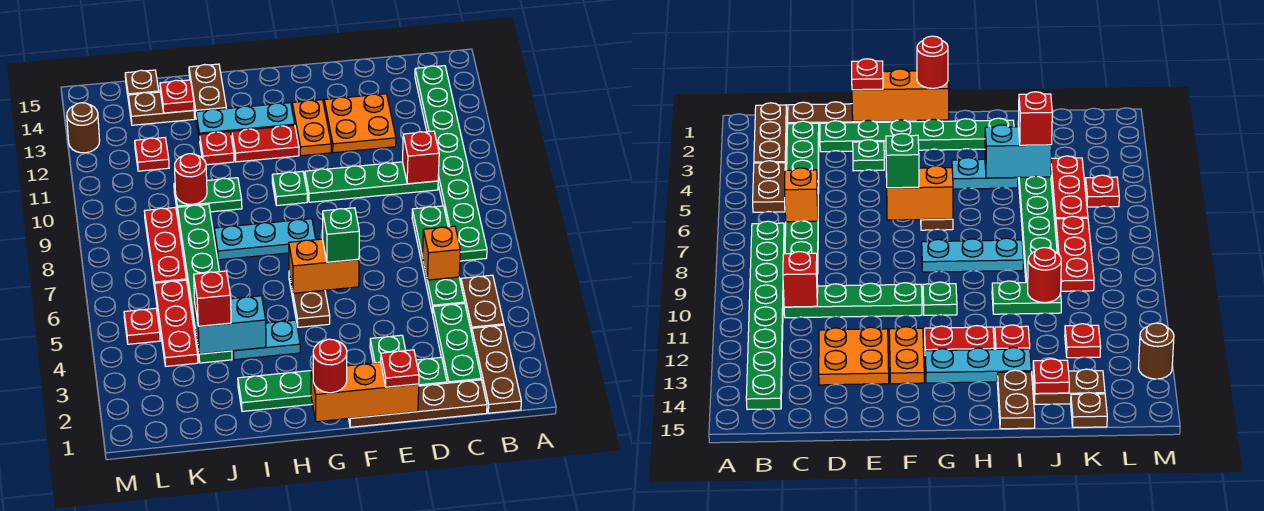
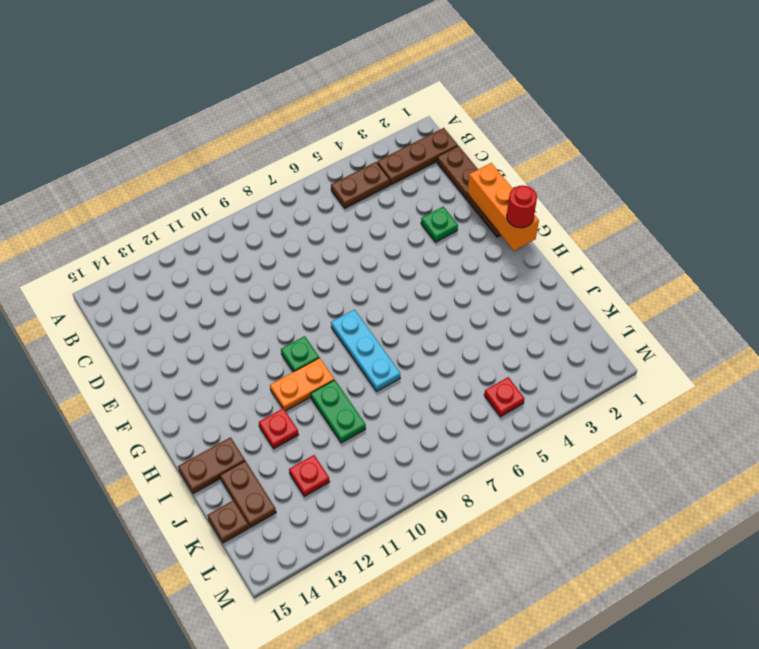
orange plate H10:H11 level 1 -> orange plate F12:F13 level 1
none -> green plate B7:B14 level 1
none -> green plate C2:C4 level 1
none -> green plate C5:C8 level 1
none -> green plate C10:F10 level 1

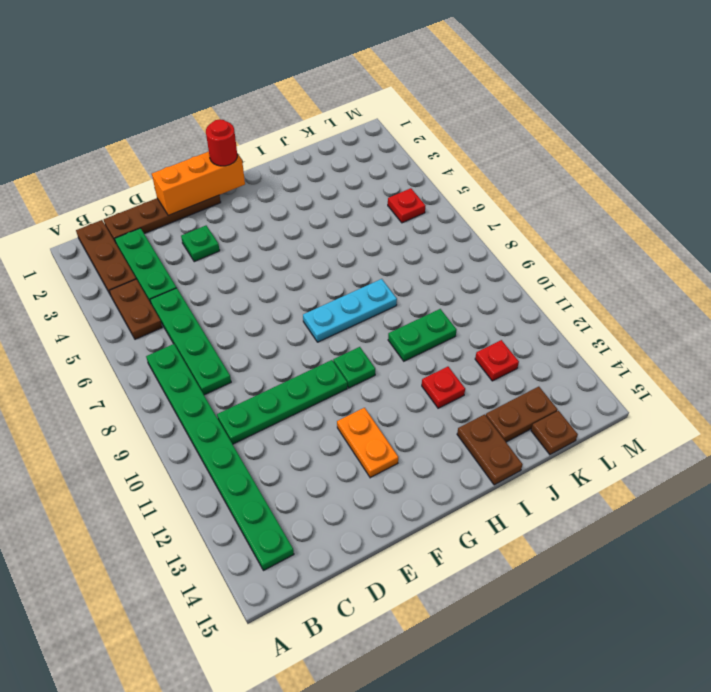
none -> green plate D2:I2 level 1
none -> orange plate D12:E13 level 1
none -> brown plate G5:G6 level 1
none -> red plate G12:H12 level 1

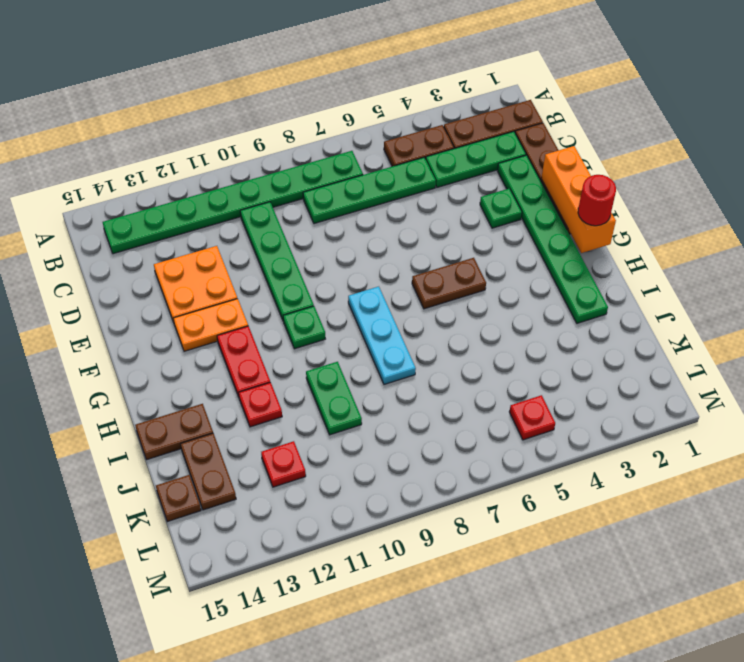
none -> cyan plate G13:I13 level 1
none -> cyan plate H4:I4 level 1
none -> green plate J4:J9 level 1
none -> red plate K4:K6 level 1

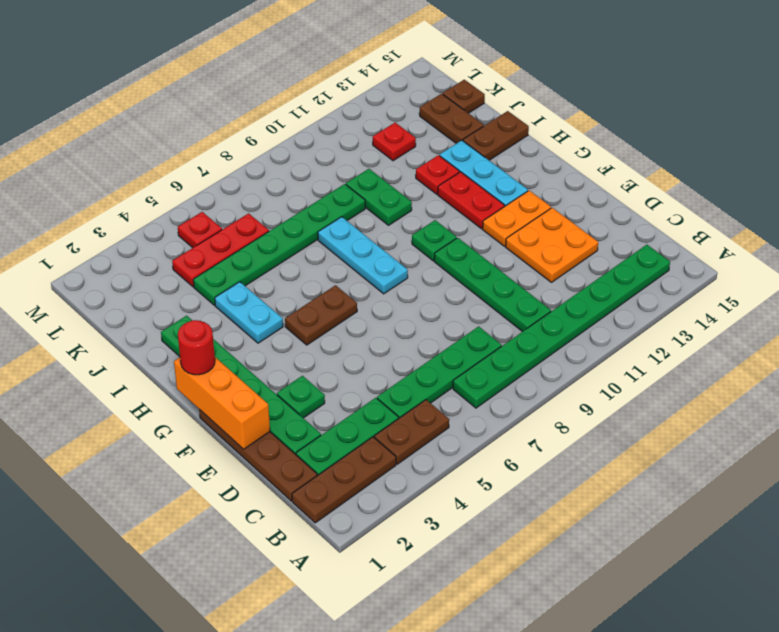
none -> red plate K7:K9 level 1
none -> brown round brick M13 level 1
none -> orange brick C6 level 2
none -> red brick C10 level 2

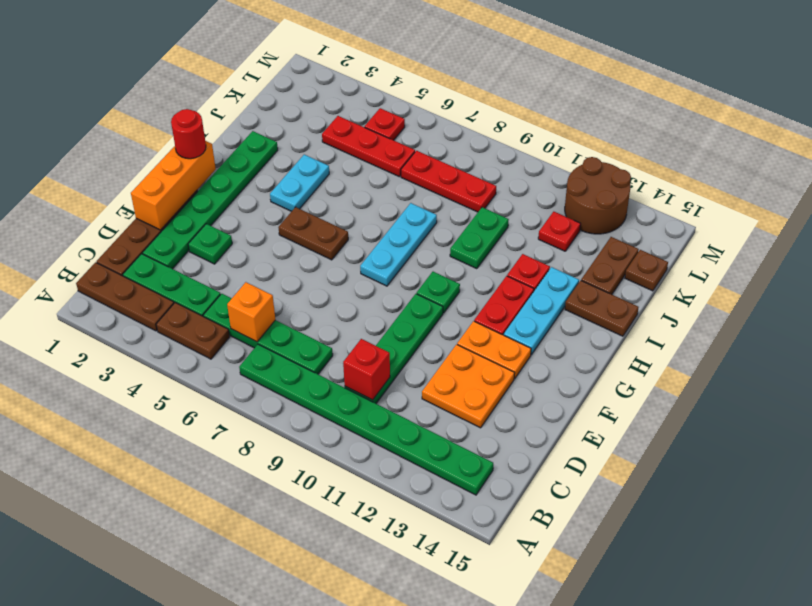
brown round brick L12:M13 level 1 -> brown round brick M13 level 1
none -> green plate J4:J9 level 1
none -> orange brick F6:G6 level 2
none -> cyan brick I4:J4 level 2
none -> red round brick J10 level 2

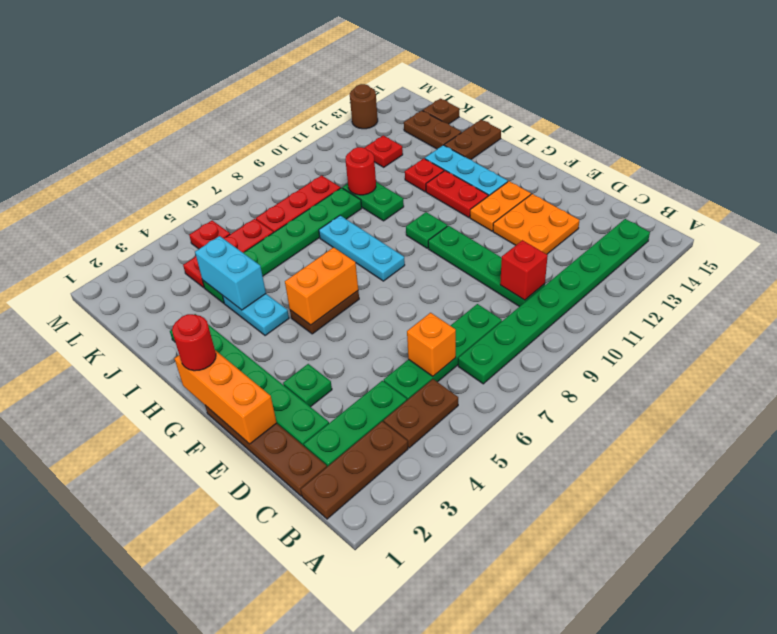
orange brick G5:G6 level 2 -> orange brick F6:G6 level 2
none -> red plate J14 level 2
none -> red plate E1 level 3
none -> green brick F6 level 3
none -> red brick J4 level 3

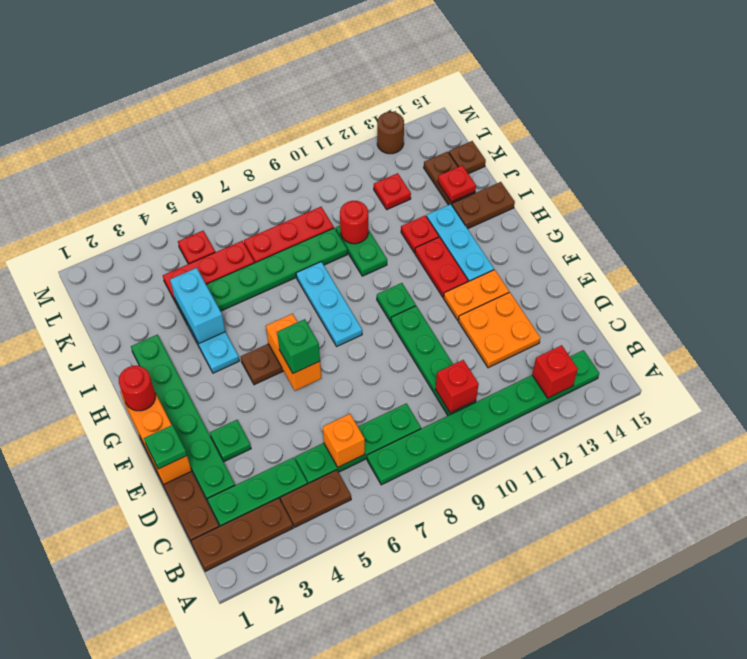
red brick B13 level 2 -> red brick J4 level 3
green plate E1 level 3 -> red plate E1 level 3

